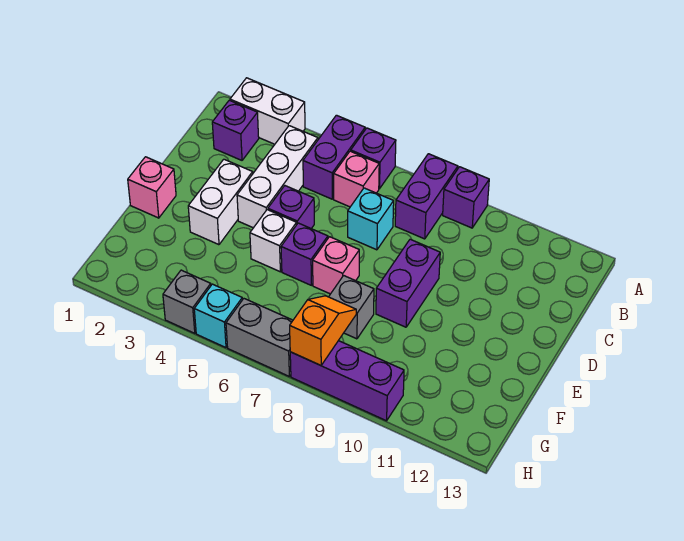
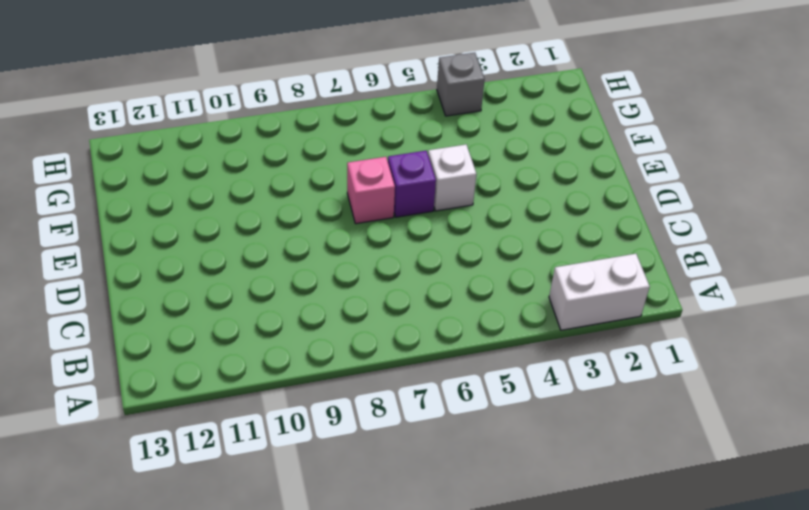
none -> purple brick A5:B5 level 1
none -> purple brick A6 level 1
none -> purple brick A8:B8 level 1

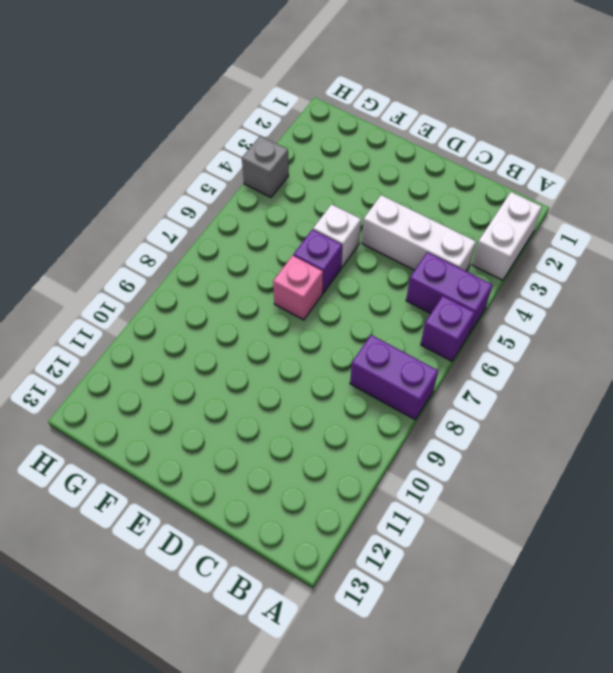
none -> purple brick A9 level 1
none -> purple brick B2 level 1
none -> pink brick B6 level 1

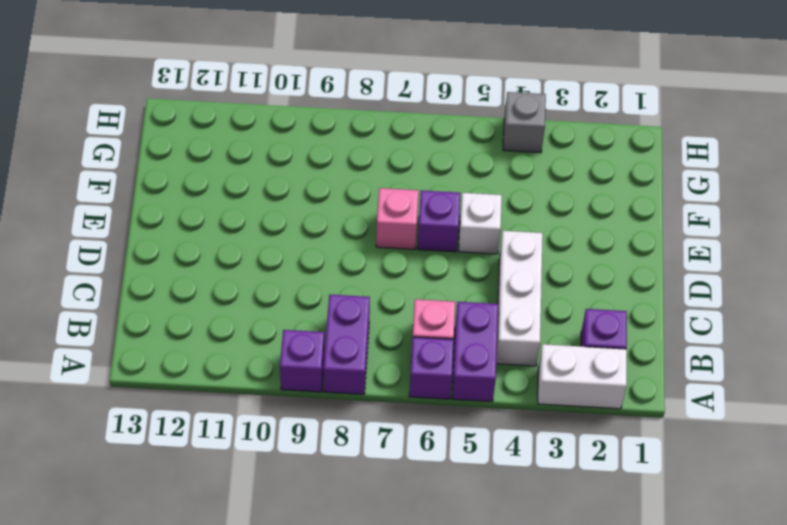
none -> cyan brick C7 level 1
none -> white brick D3:E3 level 1
none -> purple brick D5 level 1

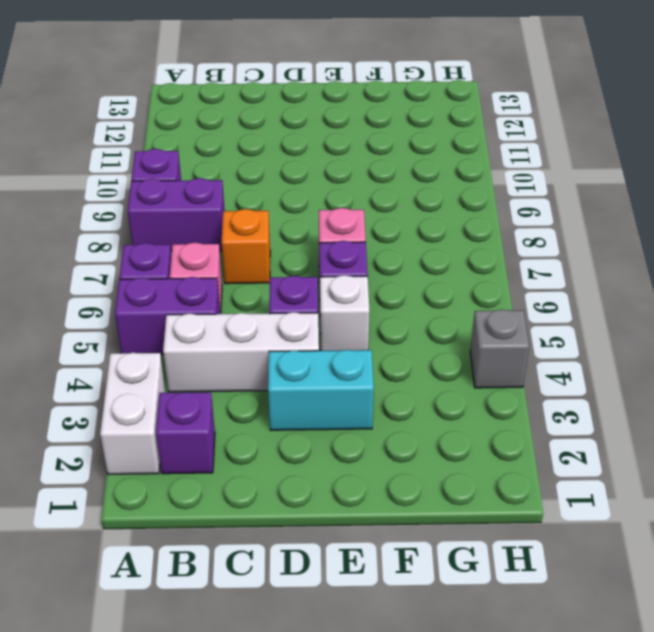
orange brick C7 level 1 -> cyan brick C7 level 1
cyan brick D3:E3 level 1 -> white brick D3:E3 level 1
none -> purple brick D9:E9 level 1
none -> pink brick E1 level 1
none -> grey brick F8 level 1

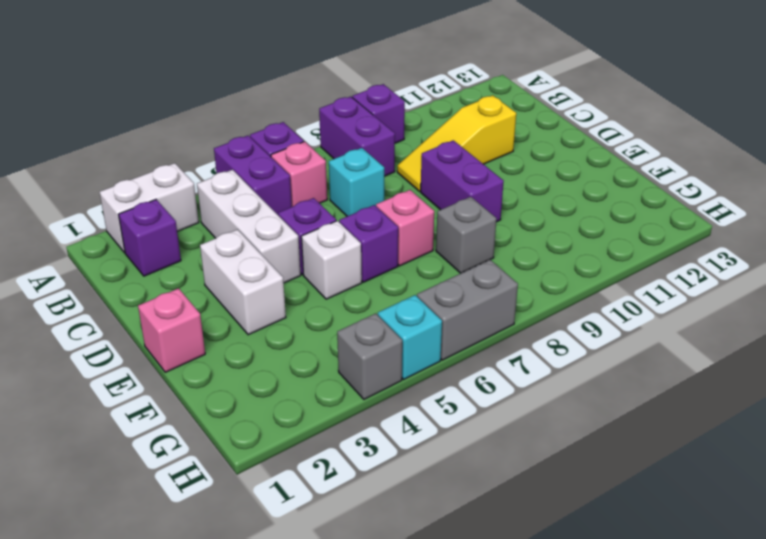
yellow slope C9:C11 level 1 top 11 -> none
none -> purple brick H8:H10 level 1
none -> orange slope G8:H8 level 2 top H

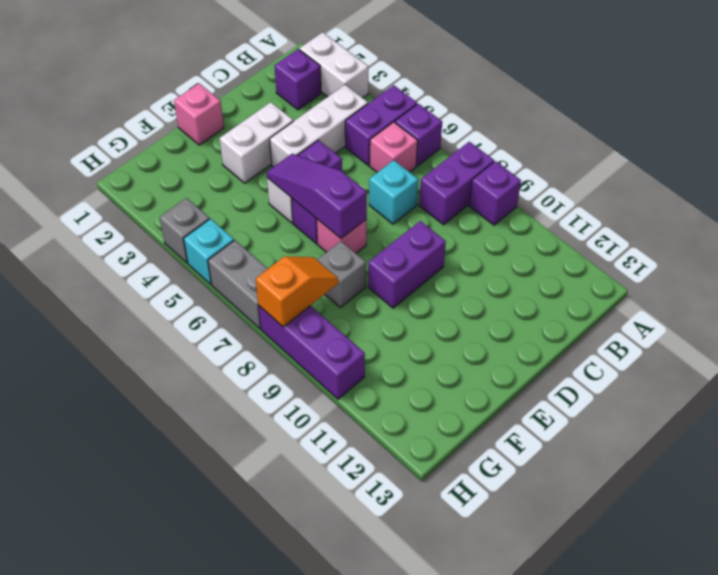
purple slope E5:E7 level 2 top 7 -> none

